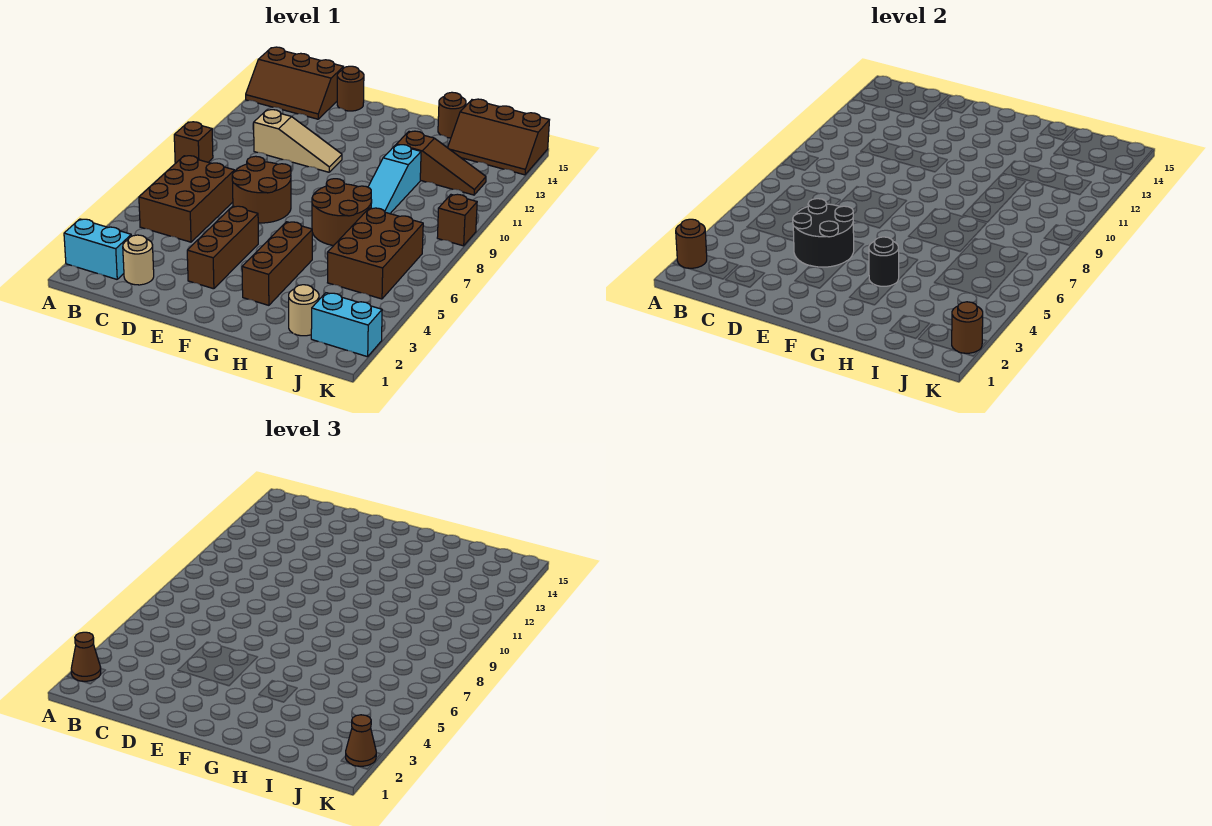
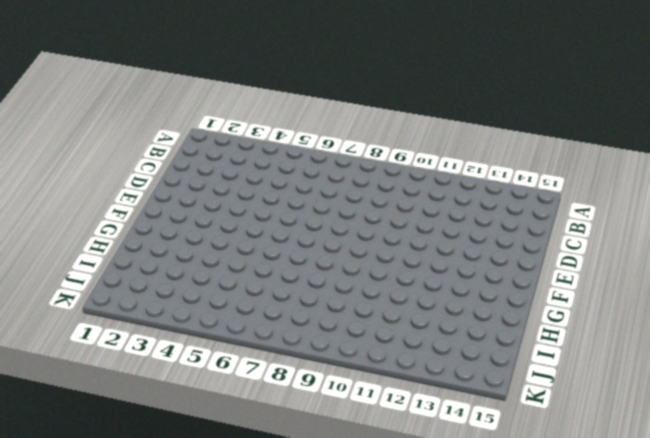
none -> cyan brick A2:B2 level 1
none -> brown brick A9 level 1
none -> brown slope A14:C15 level 1 top 15

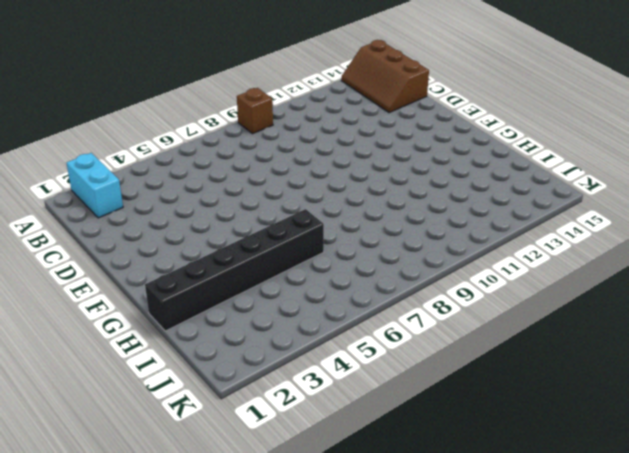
black brick H1:H6 level 1 -> none
none -> brown brick B5:C7 level 1
none -> tan round brick C2 level 1
none -> tan slope C11:E11 level 1 top C

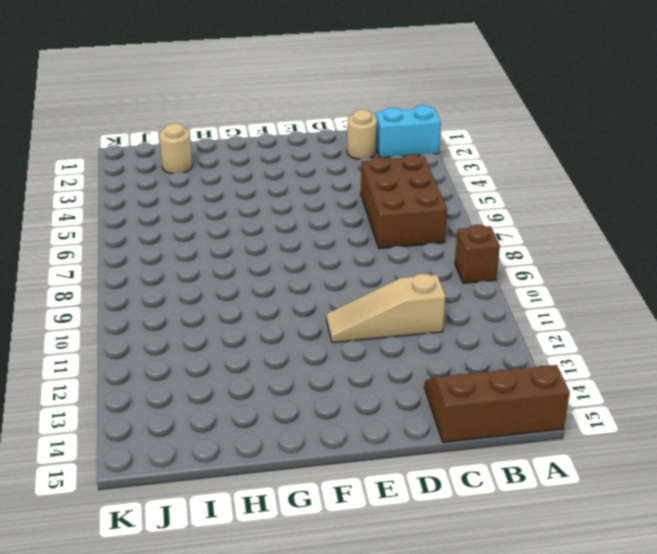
none -> brown round brick D7:E8 level 1
none -> brown round brick D15 level 1
none -> brown brick E3:E5 level 1

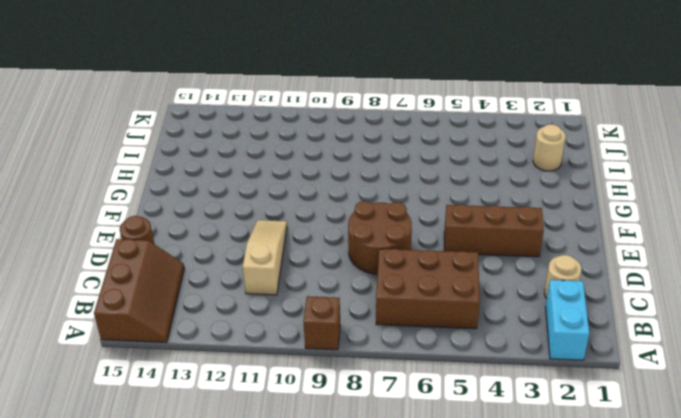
none -> brown brick G3:G5 level 1
none -> brown round brick G7:H8 level 1
none -> cyan slope H9:H11 level 1 top 11

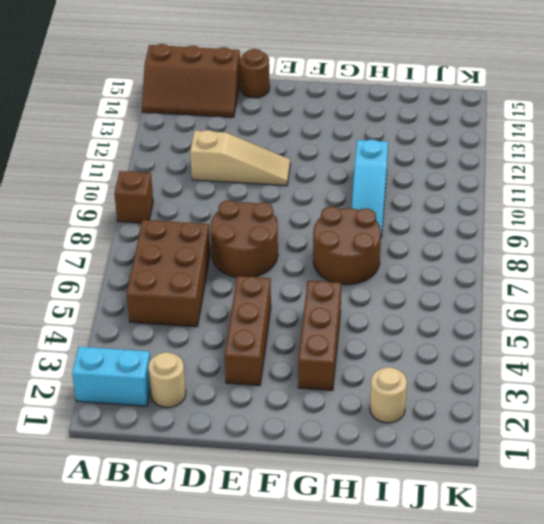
none -> brown slope H12:J12 level 1 top H
none -> brown round brick H15 level 1
none -> brown brick I5:J7 level 1

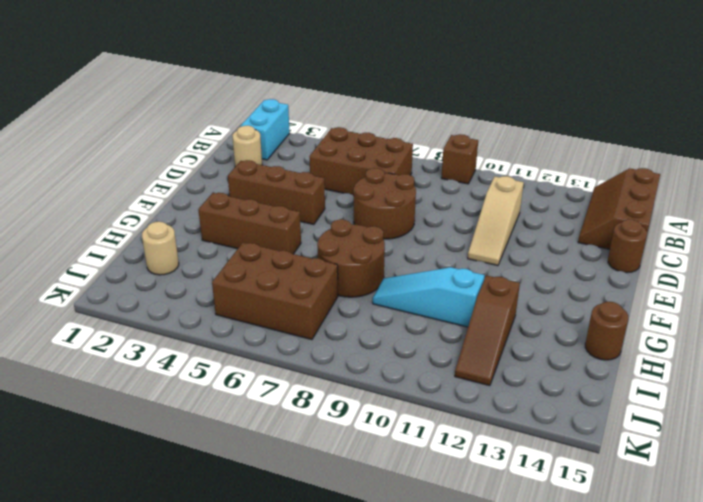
none -> brown slope I14:K15 level 1 top 15
none -> cyan brick J2:K2 level 1
none -> brown brick K9 level 1

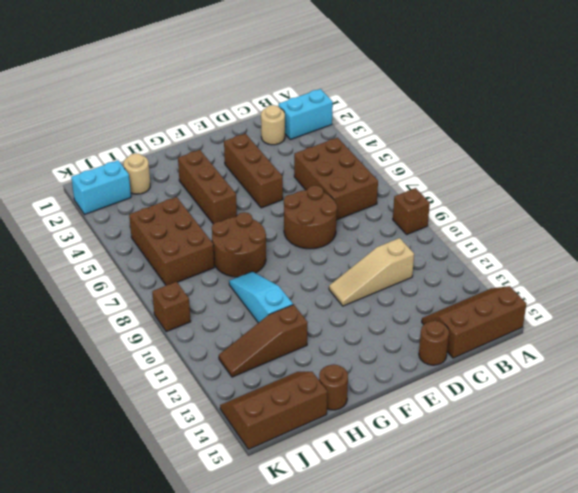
none -> brown round brick A2 level 2
none -> black round brick D4:E5 level 2
none -> black round brick G4 level 2

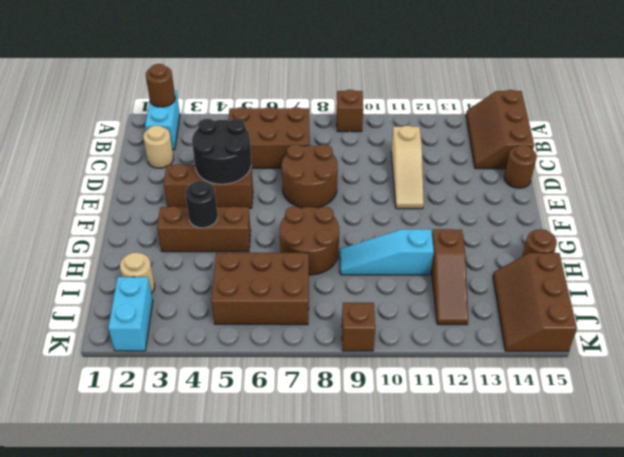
none -> brown round brick K2 level 2
none -> brown cone A2 level 3
none -> brown cone K2 level 3

